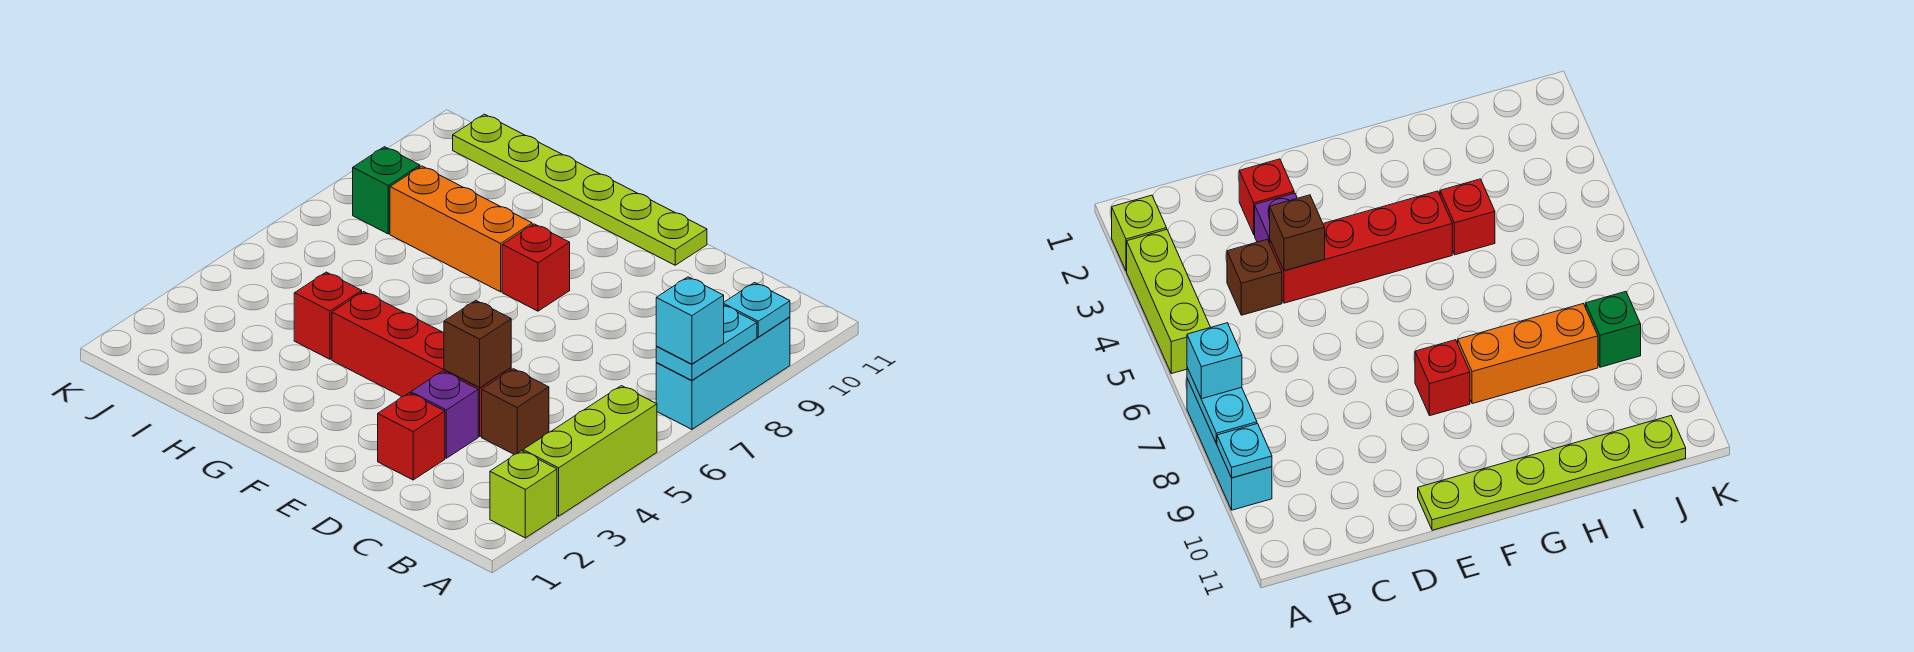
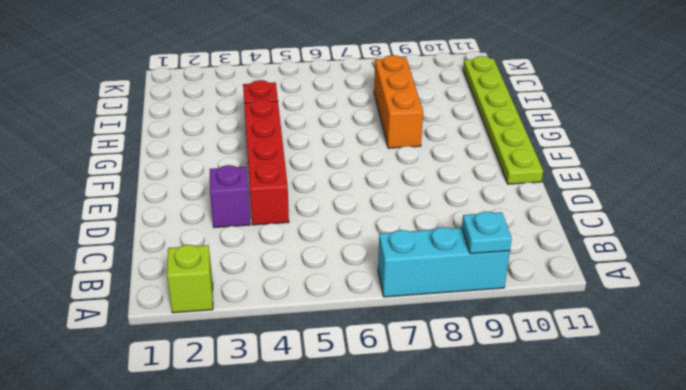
none -> lime brick A3:A5 level 1
none -> brown brick C4 level 1
none -> red brick D2 level 1

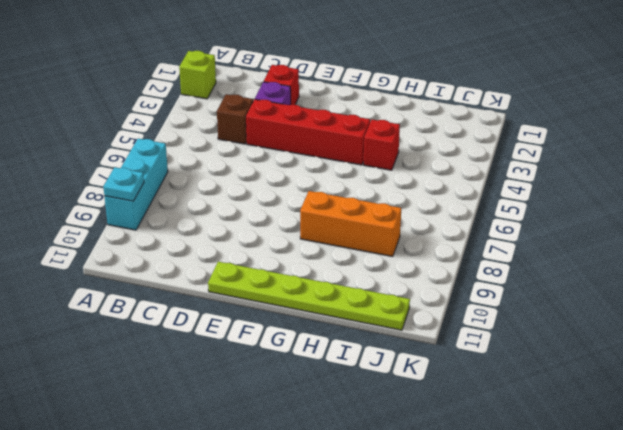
none -> lime brick A3:A5 level 1
none -> red brick F8 level 1
none -> green brick J8 level 1

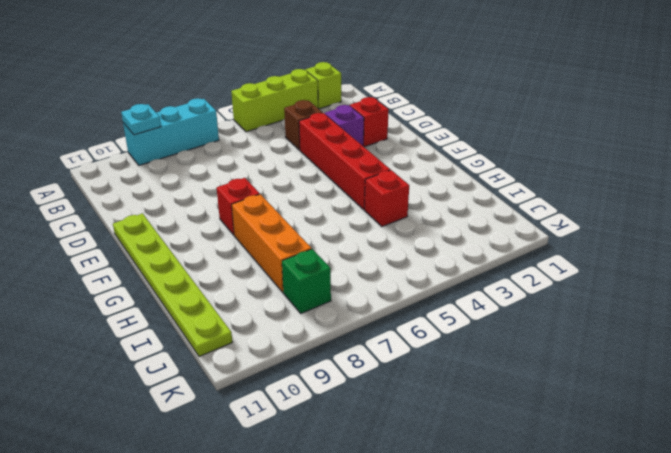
none -> cyan plate A7:A8 level 2
none -> brown brick D4 level 2
none -> cyan brick A7 level 3

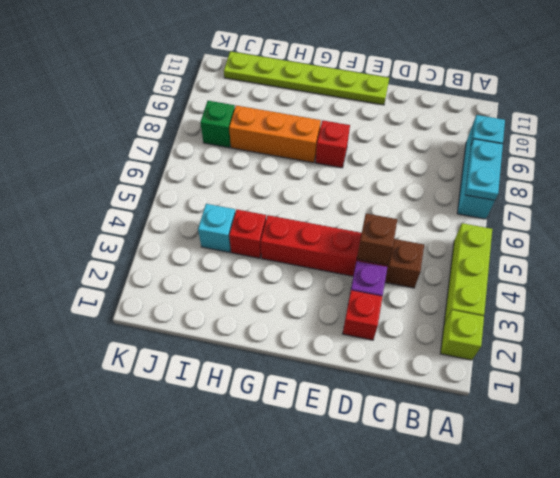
cyan brick I4 level 1 -> cyan brick A7 level 3

